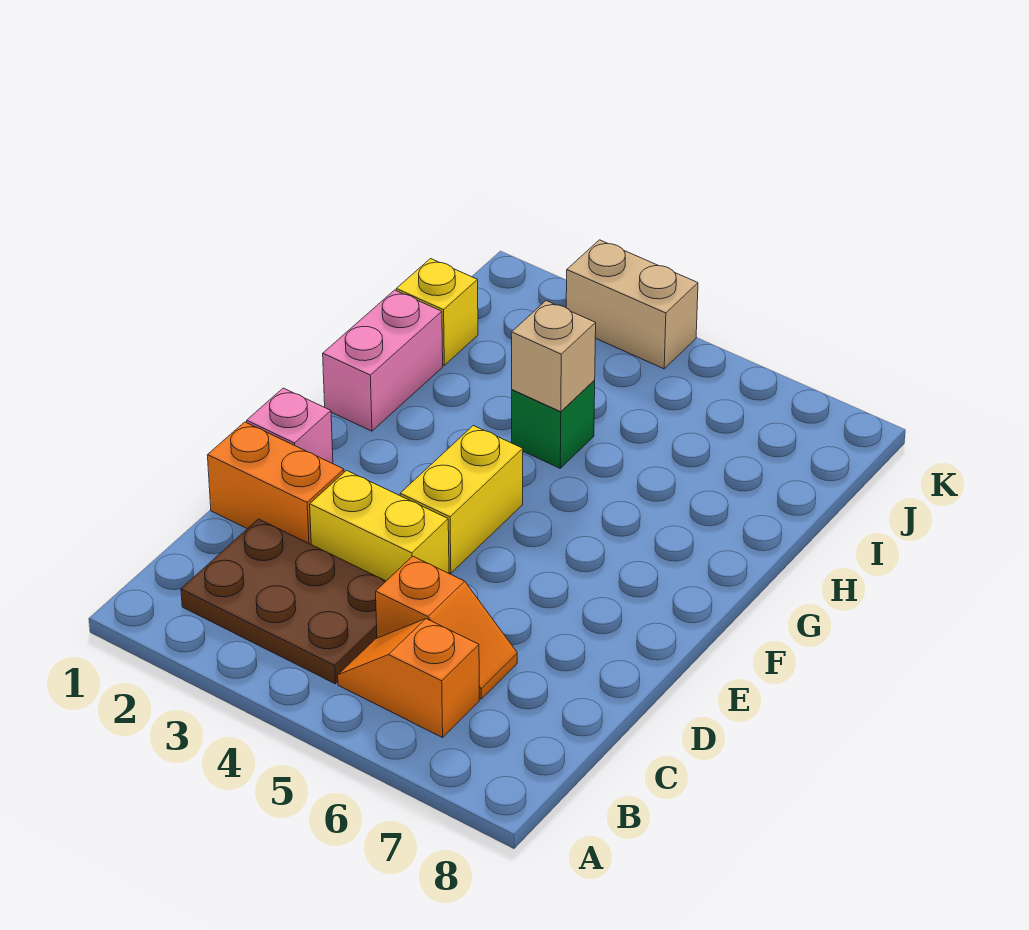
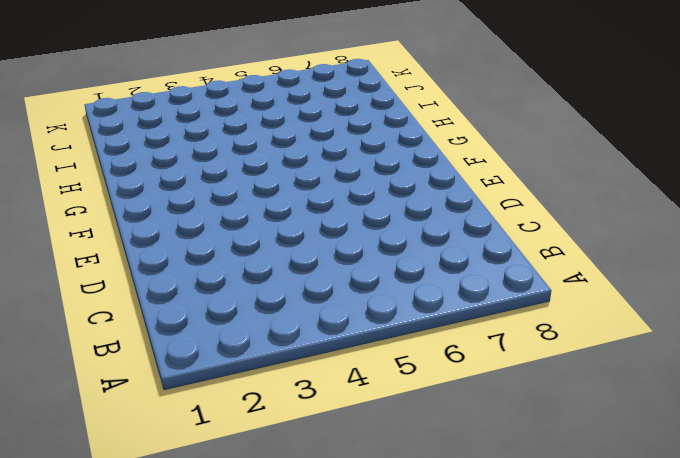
none -> brown plate B2:C4 level 1
none -> orange slope B5:B6 level 1 top 6
none -> orange slope C5:C6 level 1 top 5

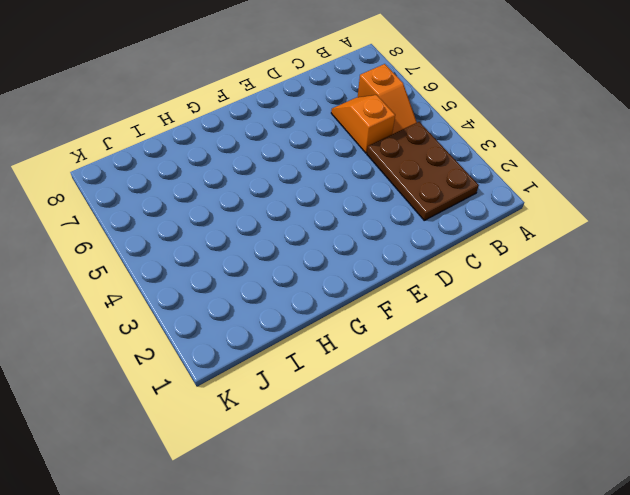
none -> orange brick D1:D2 level 1
none -> yellow brick D3:D4 level 1
none -> pink brick E1 level 1

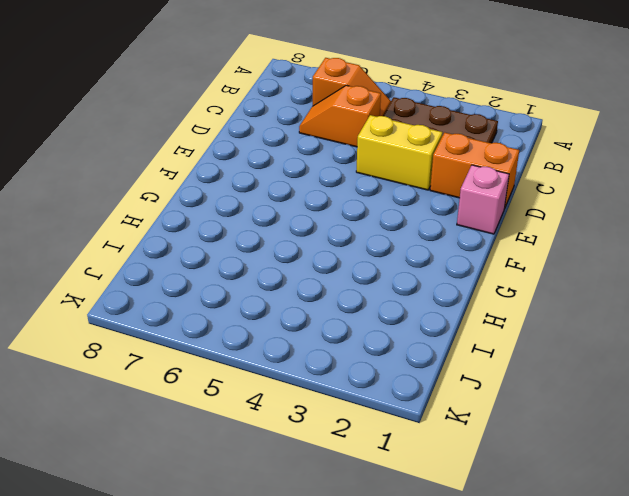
none -> yellow brick E4:F4 level 1
none -> pink brick G1:H1 level 1
none -> green brick H4 level 1

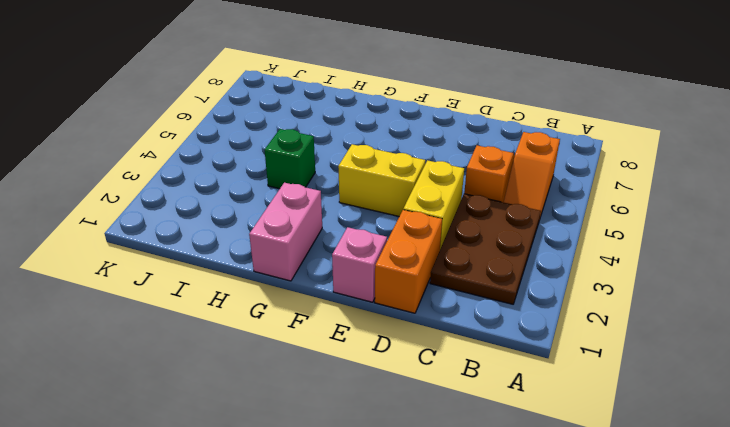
pink brick G1:G2 level 1 -> pink brick G1:H1 level 1
none -> yellow brick I1 level 1
none -> tan brick K3:K4 level 1
none -> tan brick H4 level 2

